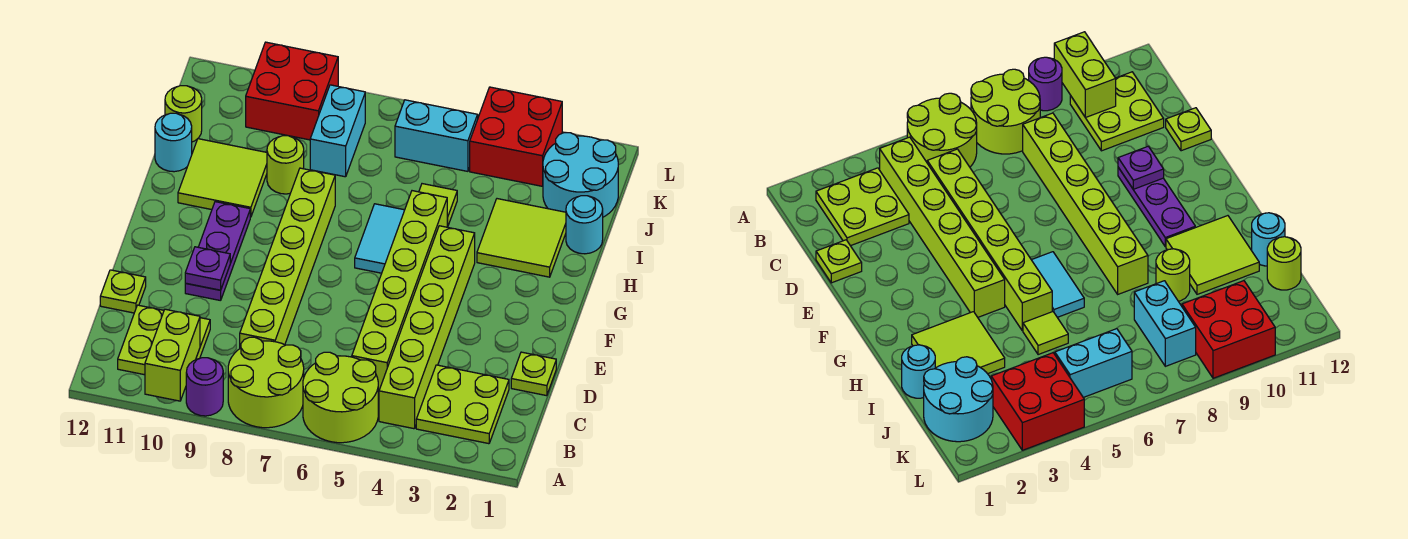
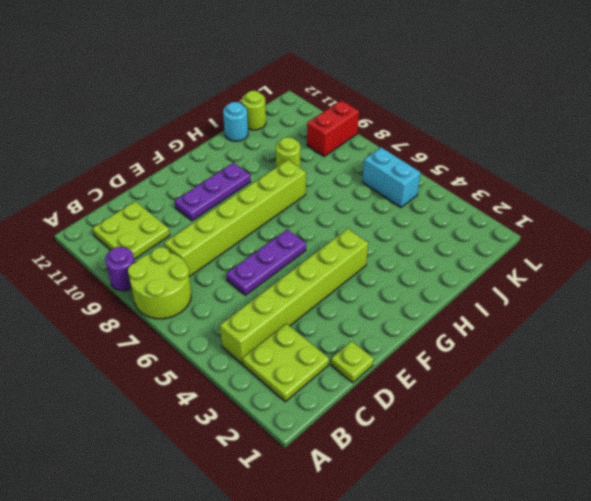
purple plate D6:F6 level 1 -> none
red brick K9:L9 level 1 -> red brick K9:L10 level 1
none -> lime round brick A5:B6 level 1
none -> lime brick C5:H5 level 1
none -> lime plate D12 level 1

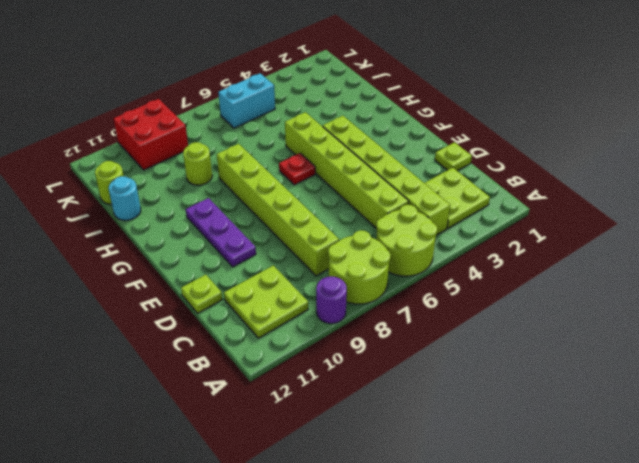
red plate G6 level 1 -> cyan tile G6:H6 level 1
none -> lime tile H2:I3 level 1
none -> lime tile H10:I11 level 1
none -> cyan round brick I1 level 1

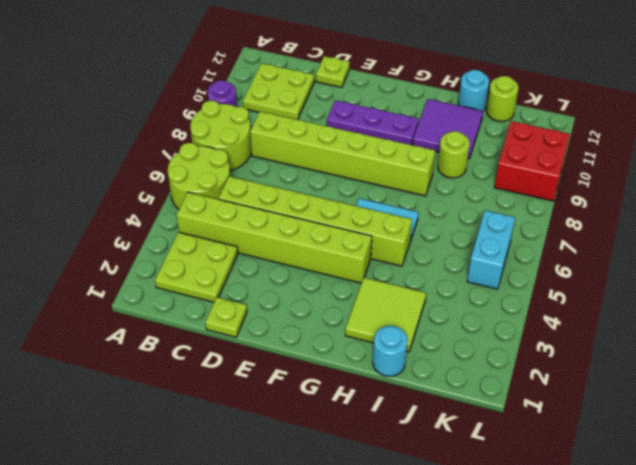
purple tile H10:I11 level 1 -> lime tile H10:I11 level 1
none -> lime tile I5 level 1
none -> cyan round brick J1:K2 level 1
none -> cyan brick J8:K8 level 1

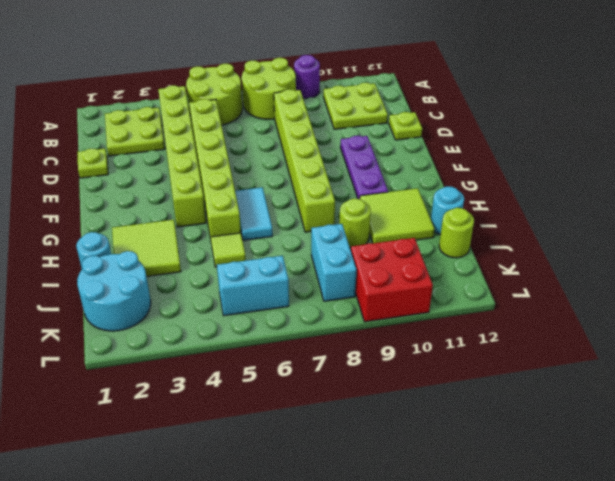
none -> red brick K3:L4 level 1
none -> lime brick A10:B10 level 2
none -> purple plate E10 level 2

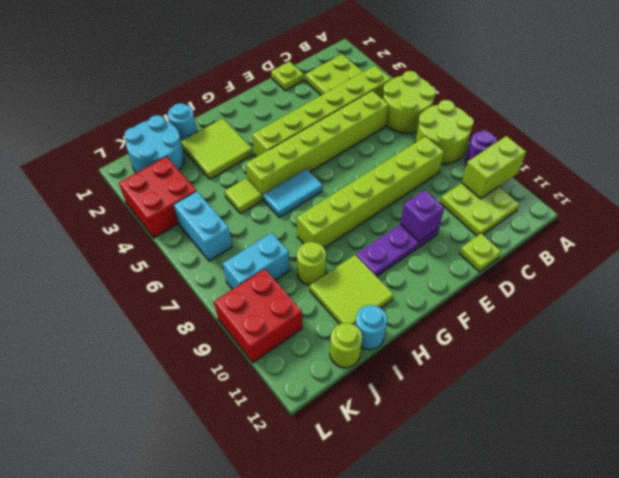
purple brick E10 level 2 -> purple plate E10 level 2

